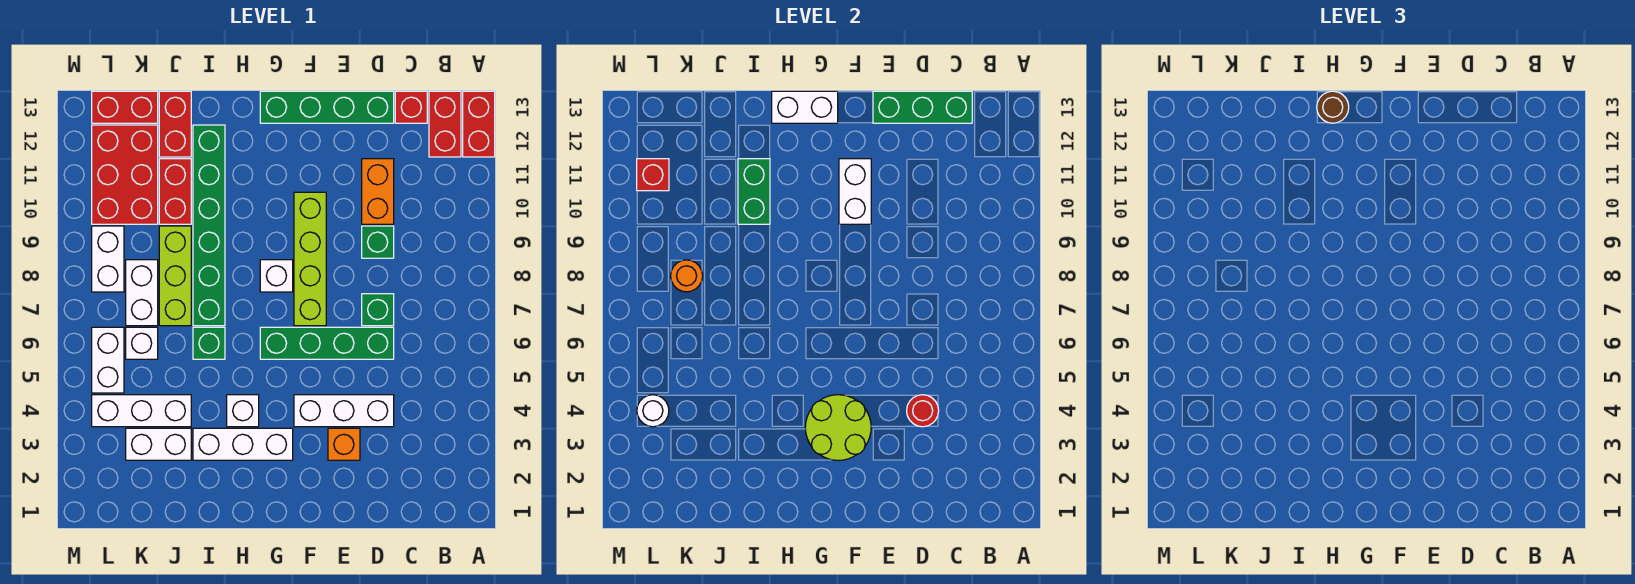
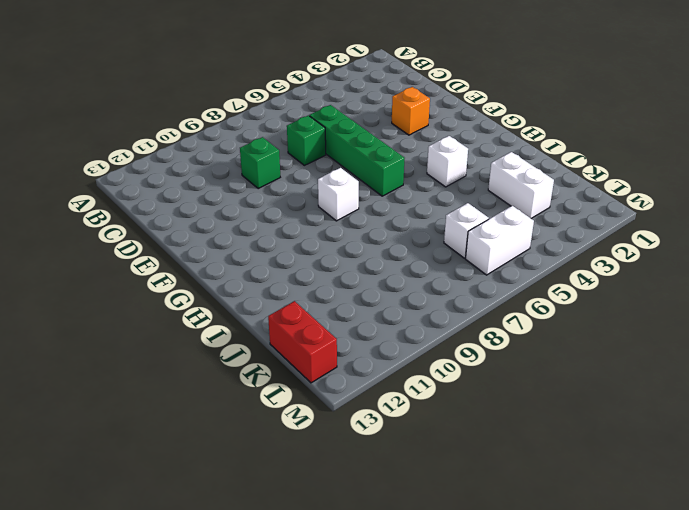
none -> red brick A12:A13 level 1
none -> red brick B12:B13 level 1
none -> red brick C13 level 1
none -> white brick D4:F4 level 1

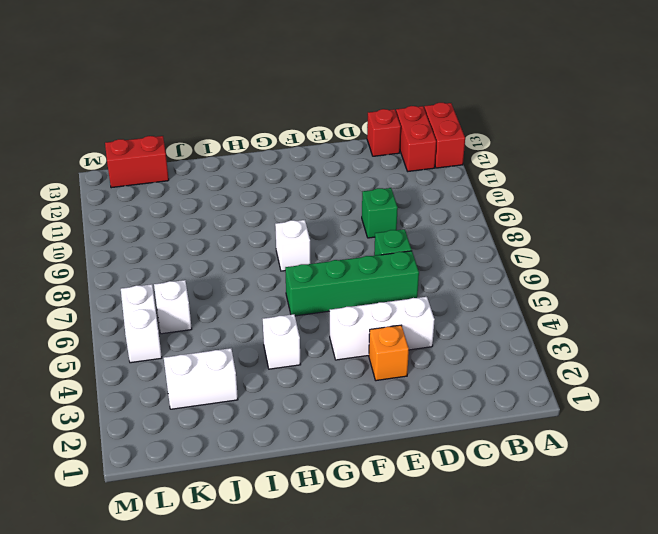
none -> orange brick D10:D11 level 1
none -> green brick D13:G13 level 1
none -> lime brick F7:F10 level 1
none -> white brick G3:I3 level 1

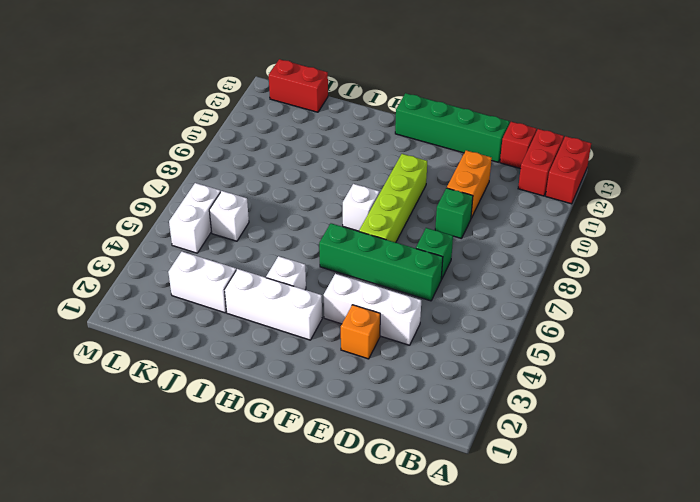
none -> green brick I6 level 1
none -> green brick I7:I12 level 1
none -> white brick J4:L4 level 1
none -> lime brick J7:J9 level 1

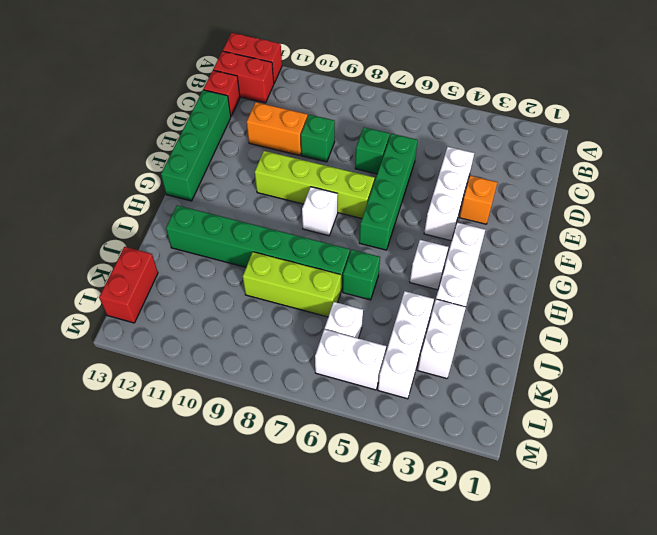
none -> red brick J10:J11 level 1
none -> red brick J12:J13 level 1
none -> white brick K7:K8 level 1
none -> red brick K10:L12 level 1

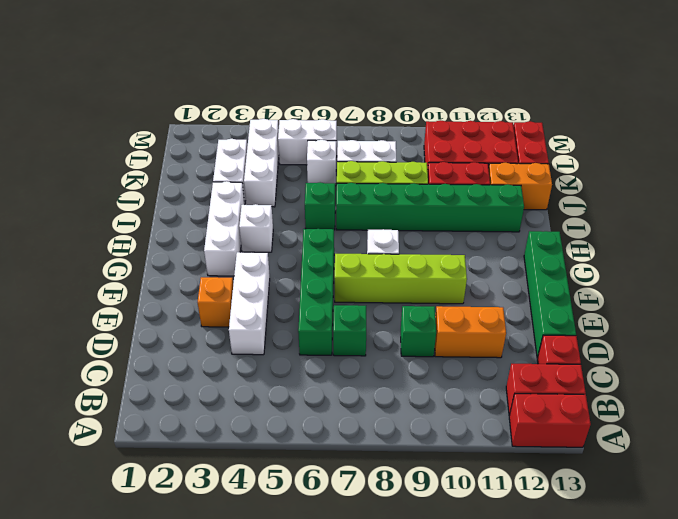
orange brick J12:J13 level 1 -> red brick J12:J13 level 1
none -> white brick L8:L9 level 1
none -> green brick C13:E13 level 2
none -> red round brick D4 level 2
none -> lime round brick F3:G4 level 2

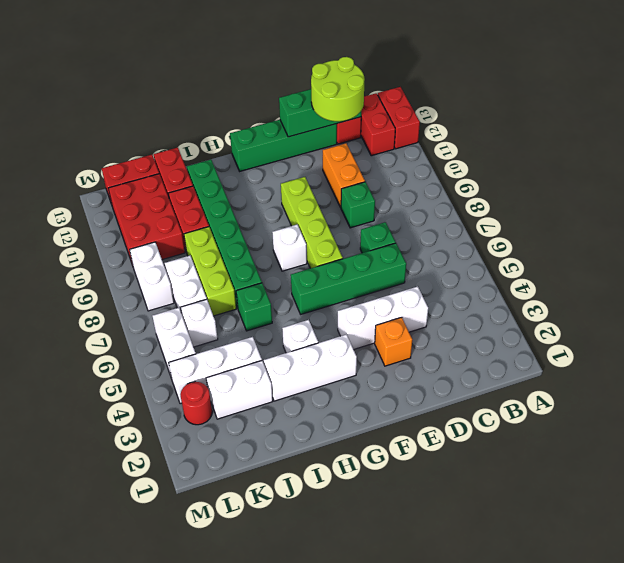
lime round brick C12:D13 level 3 -> lime round brick F3:G4 level 2
red round brick L3 level 1 -> red round brick D4 level 2
none -> white brick F10:F11 level 2
none -> white brick G13:H13 level 2
none -> green brick I10:I11 level 2
none -> orange round brick K8 level 2

